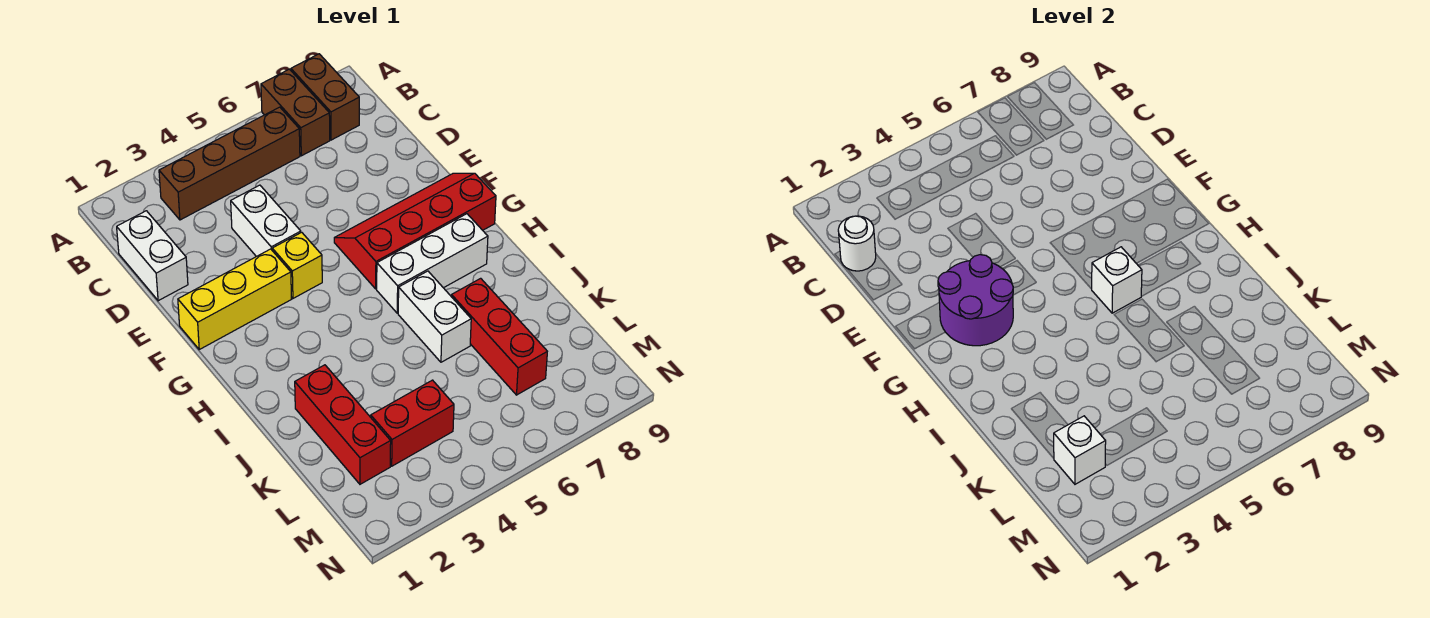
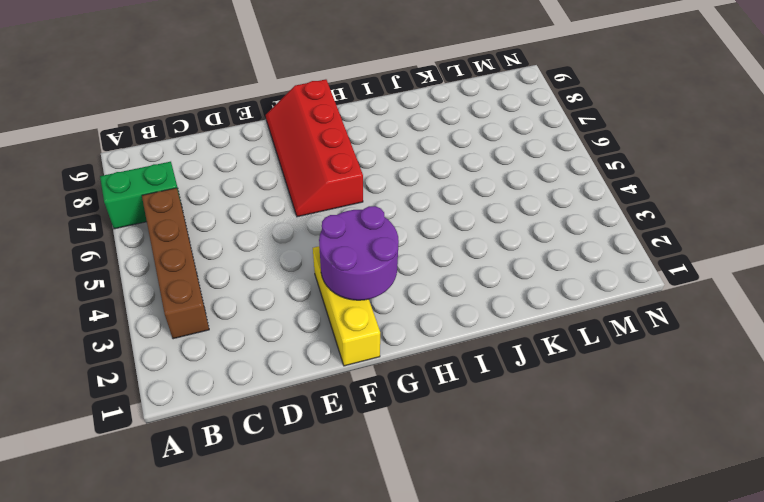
green brick A7:B7 level 1 -> brown brick A7:B7 level 1
none -> brown brick A8:B8 level 1
none -> white brick C1:D1 level 1
none -> white brick D4:E4 level 1

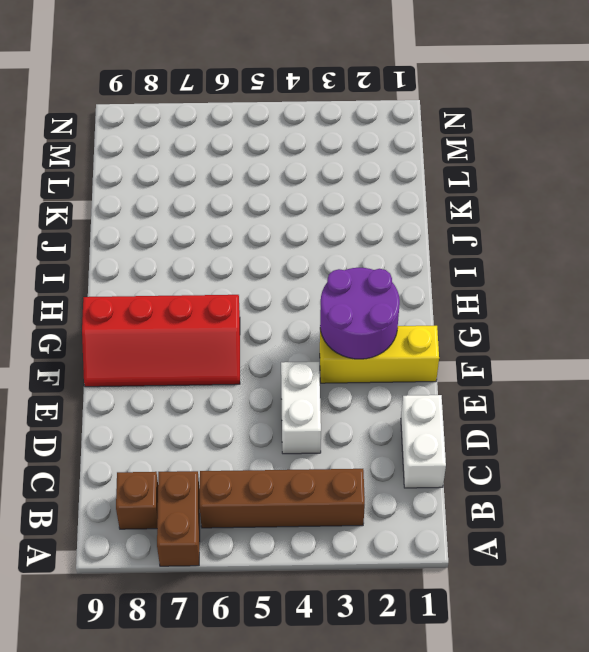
brown brick B8 level 1 -> brown brick A8:B8 level 1
none -> yellow brick F4 level 1
none -> white brick H6:H8 level 1
none -> white brick I6:J6 level 1

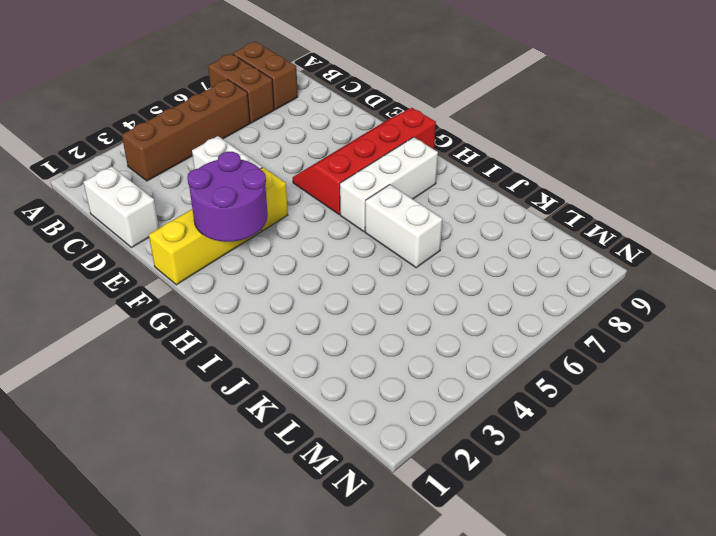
none -> red brick J2:L2 level 1
none -> red brick J7:L7 level 1
none -> red brick L3:L4 level 1

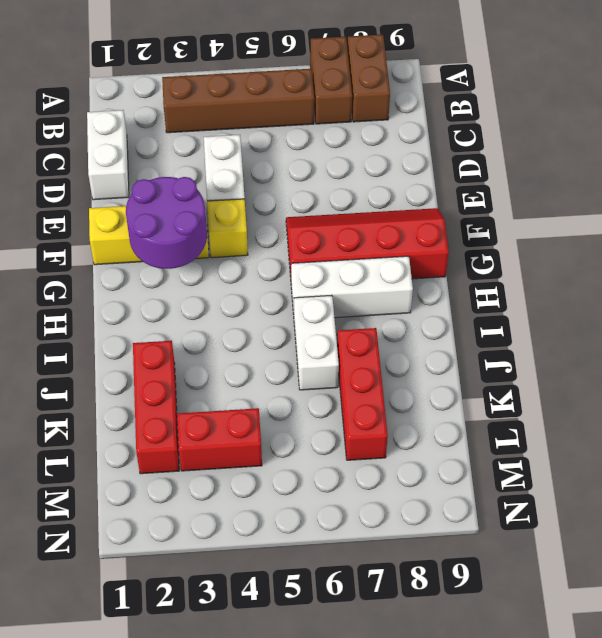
none -> white round brick C1 level 2
none -> white brick H6 level 2
none -> white brick L2 level 2

